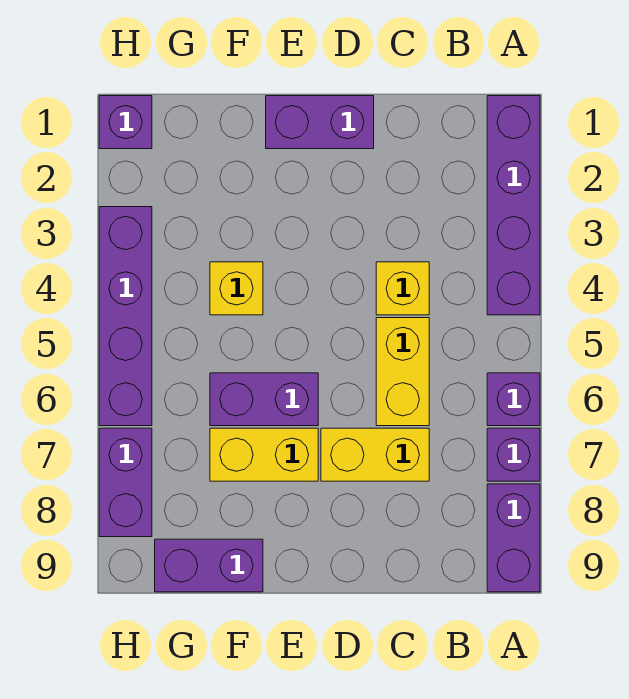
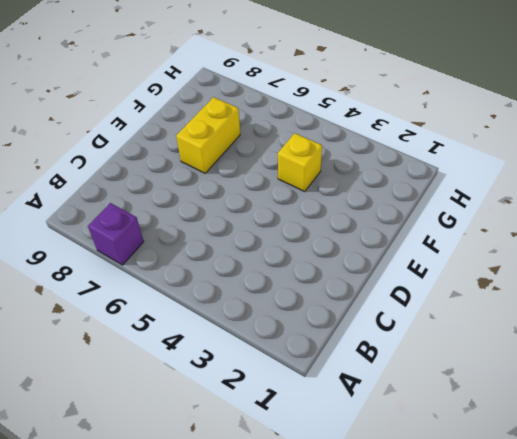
none -> purple brick A1:A4 level 1
none -> purple brick A6 level 1
none -> purple brick A8:A9 level 1

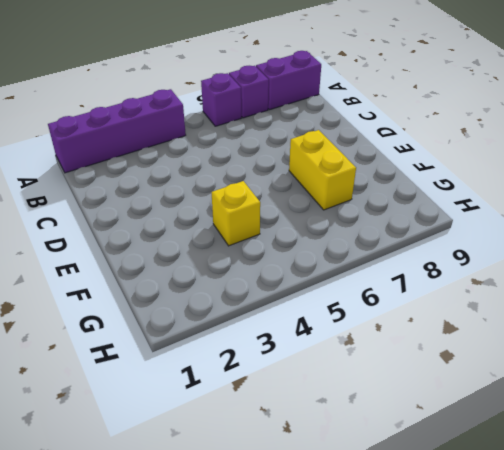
none -> yellow brick C4 level 1
none -> yellow brick C5:C6 level 1
none -> yellow brick C7:D7 level 1

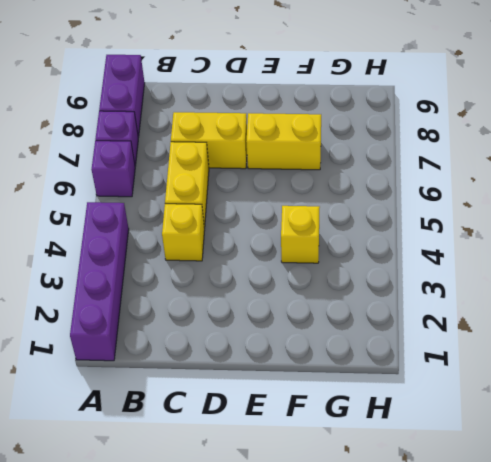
none -> purple brick D1:E1 level 1
none -> purple brick E6:F6 level 1
none -> purple brick F9:G9 level 1

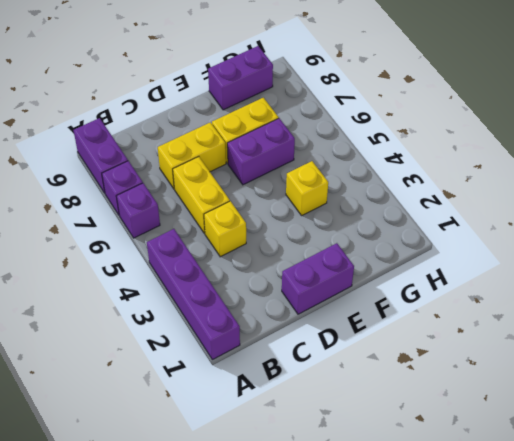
none -> purple brick H1 level 1
none -> purple brick H3:H6 level 1
none -> purple brick H7:H8 level 1

